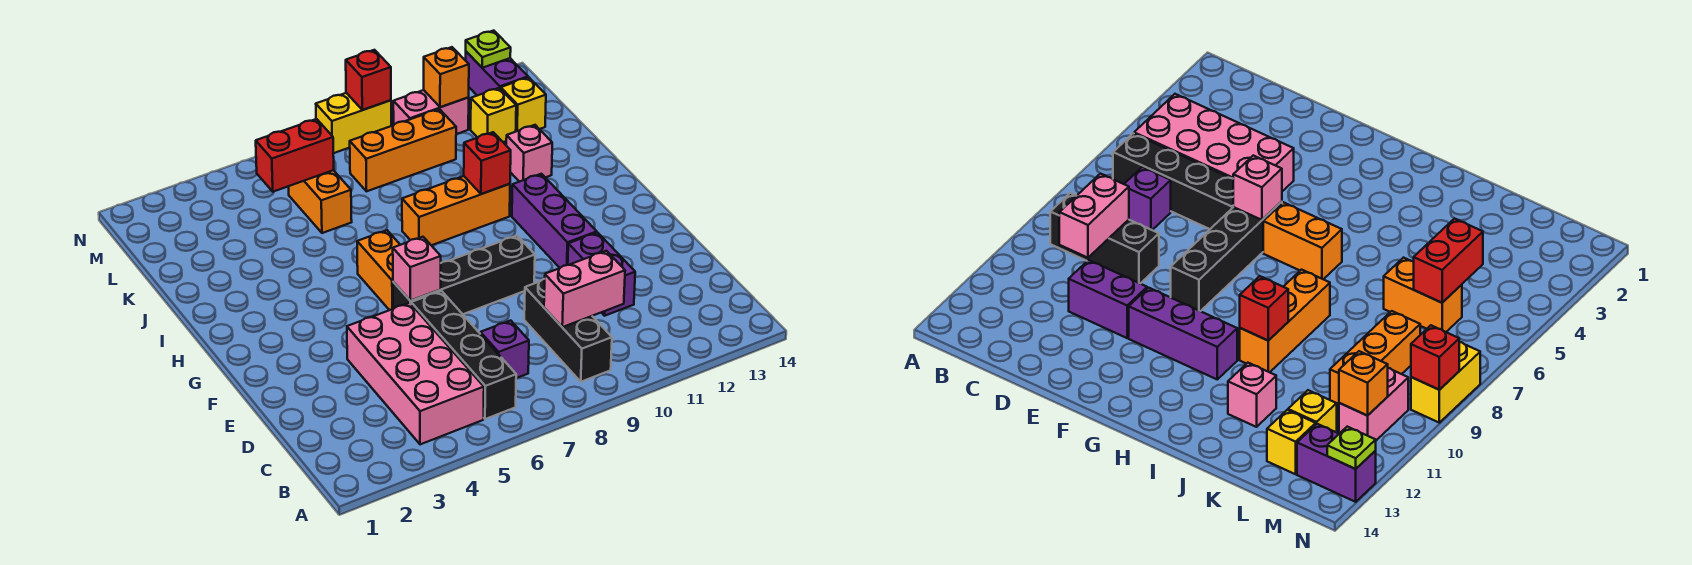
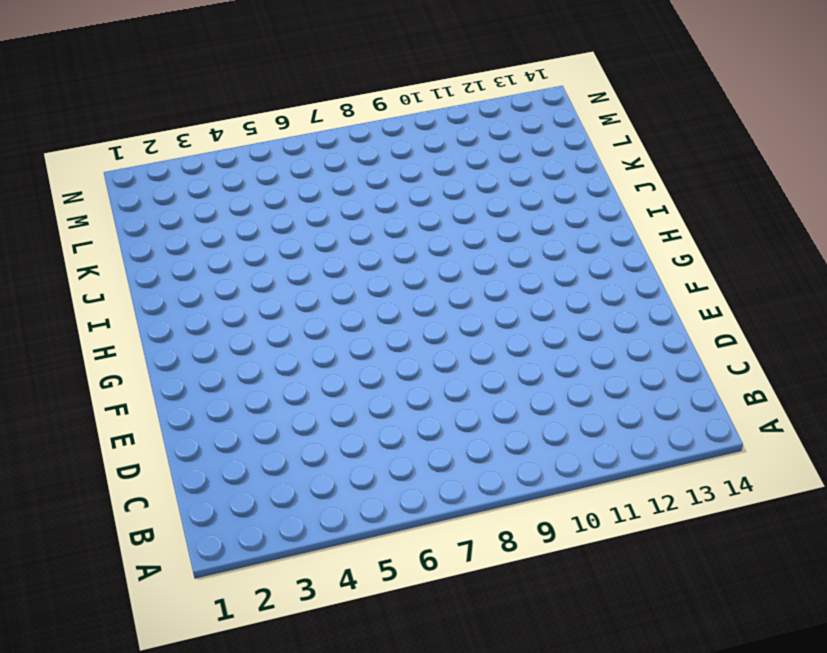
none -> pink brick B4:E5 level 1
none -> black brick B6:E6 level 1
none -> black brick B9:D9 level 1

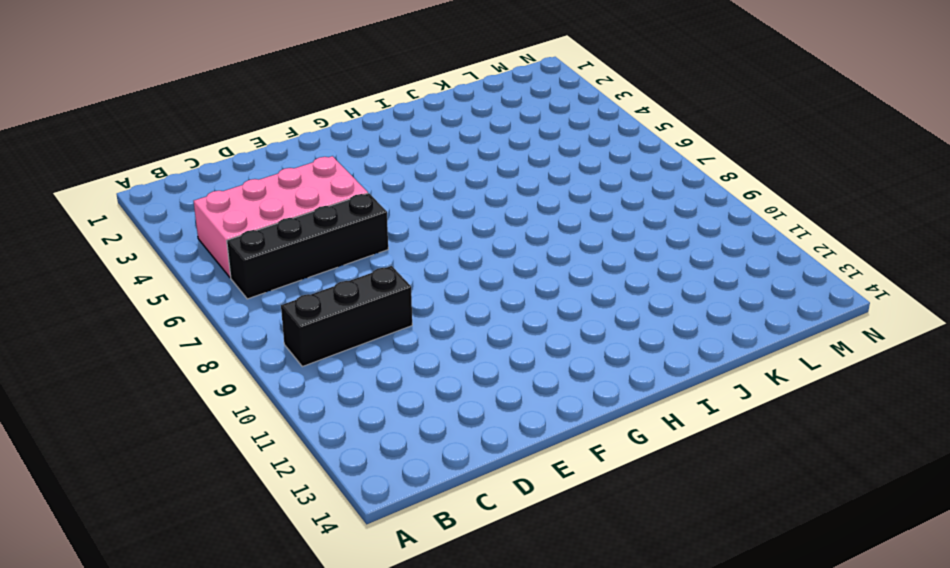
none -> purple brick C7 level 1
none -> purple brick D11:E11 level 1
none -> black brick F6:F9 level 1

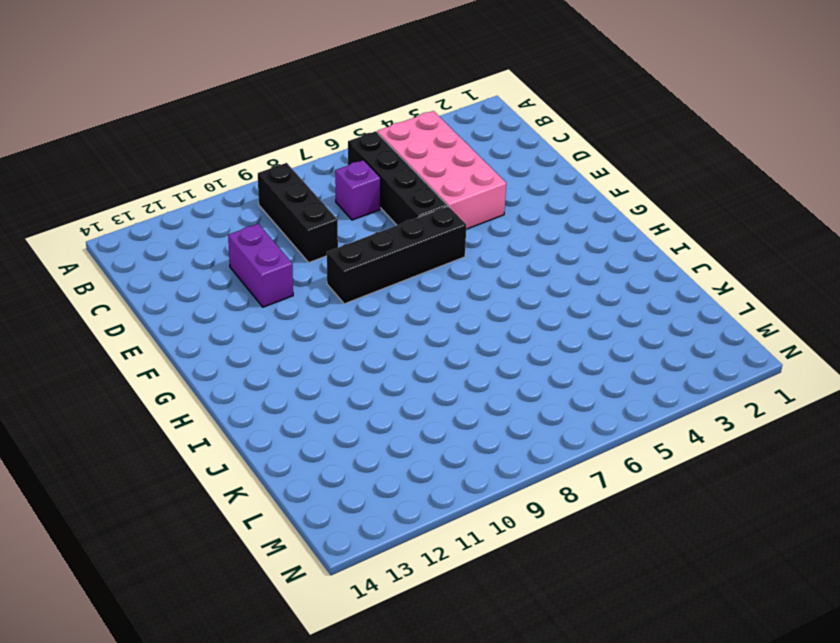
none -> purple brick F11:H11 level 1
none -> orange brick G6:H6 level 1
none -> orange brick I8:I10 level 1

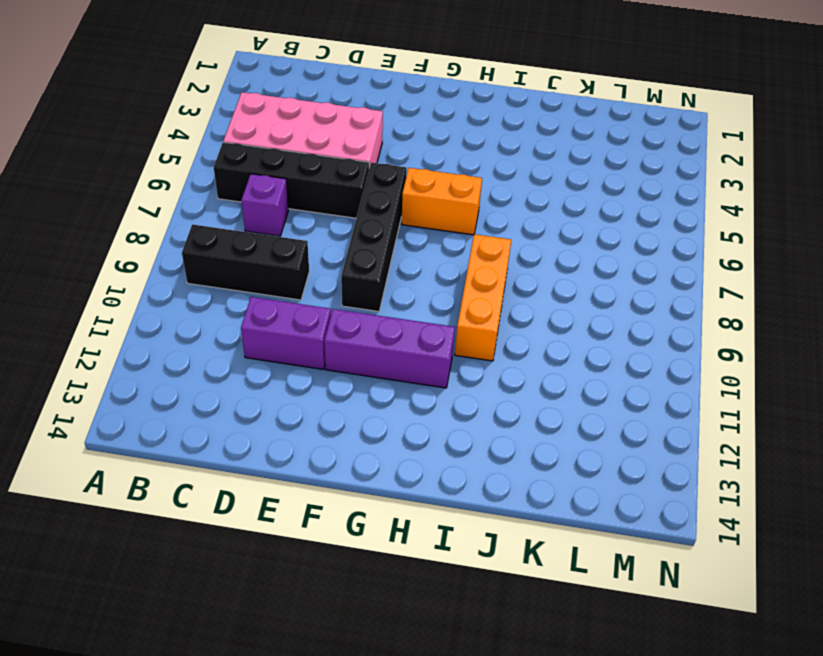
none -> pink brick J12 level 1
none -> orange brick K6:L6 level 1
none -> orange brick L8:L10 level 1

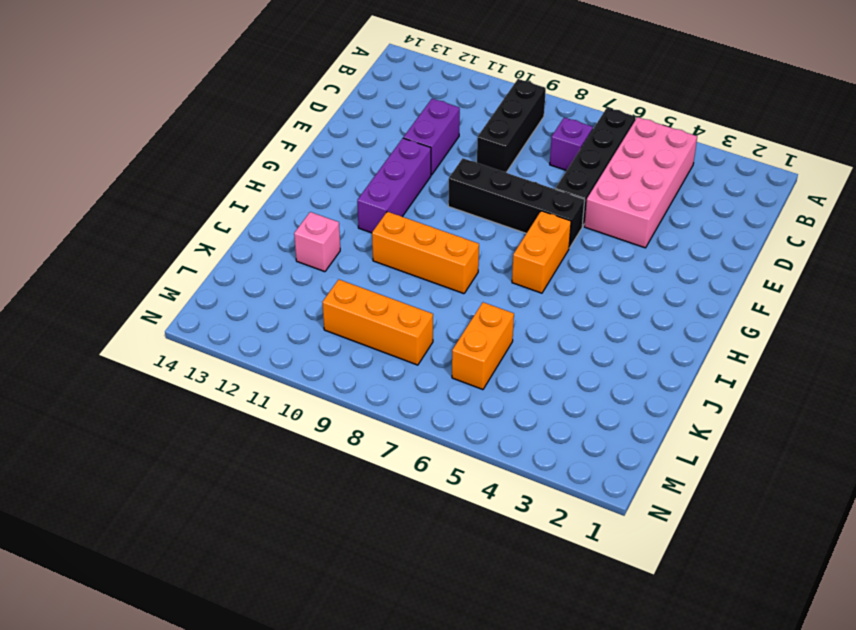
none -> yellow brick L12 level 1
none -> yellow brick L13 level 1
none -> pink brick M10:M11 level 1

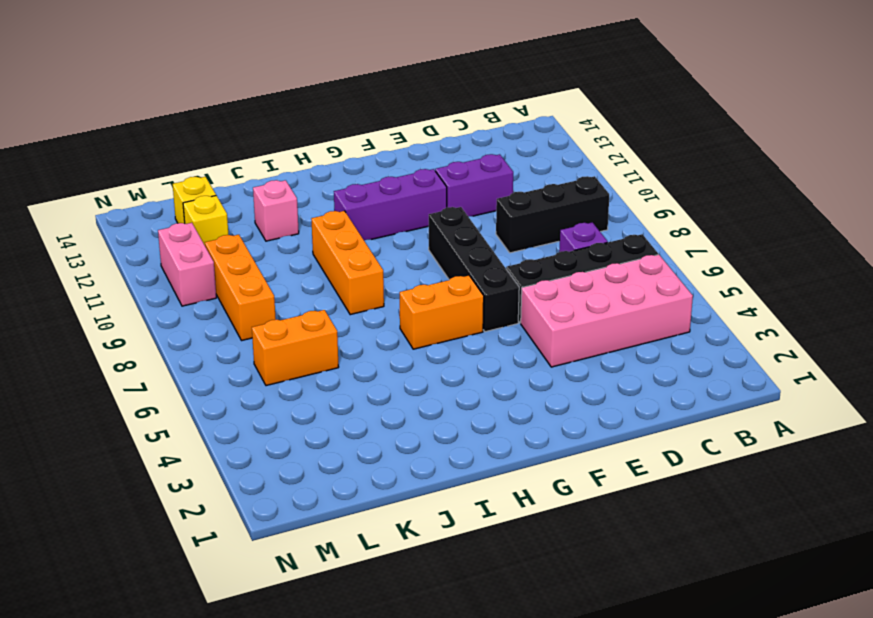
none -> purple brick M13:N13 level 1
none -> yellow brick N8:N9 level 1
none -> pink brick C9:C10 level 2

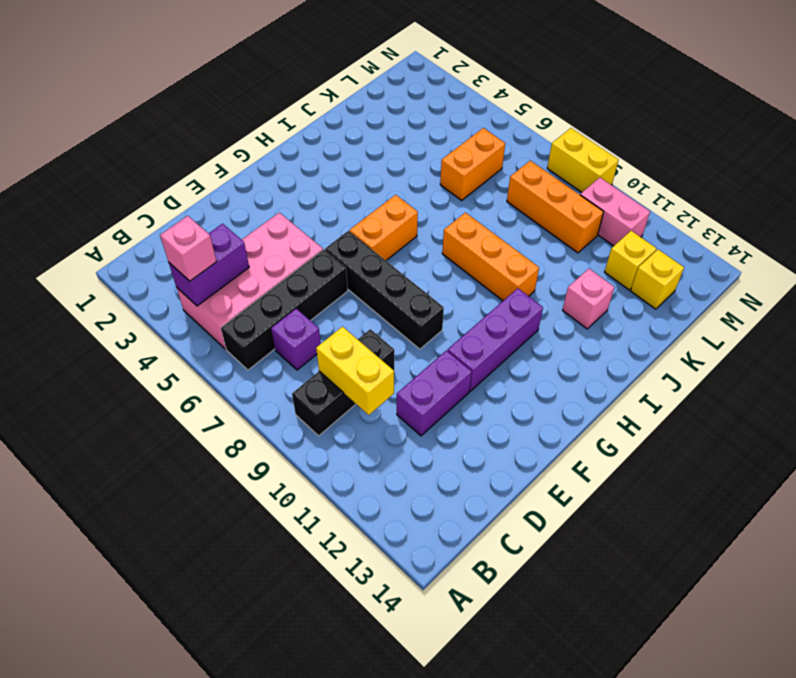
purple brick B4:C4 level 2 -> purple brick M13:N13 level 1
pink brick B4 level 3 -> pink brick F6 level 2
yellow brick C9:C10 level 2 -> pink brick C9:C10 level 2
none -> red brick I10 level 2
none -> red brick L5:L6 level 2
none -> orange brick M11 level 2

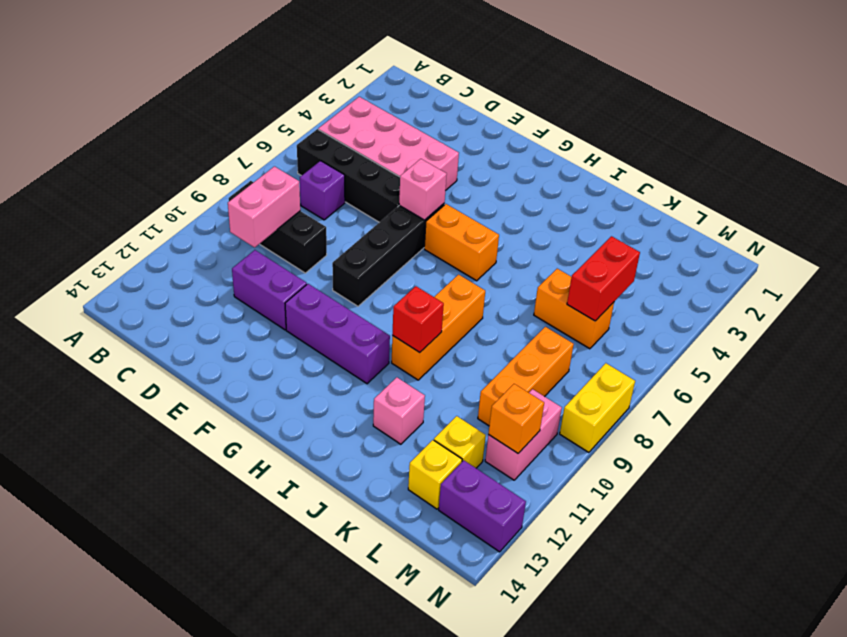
none -> red brick N9 level 2
none -> lime plate N13 level 2

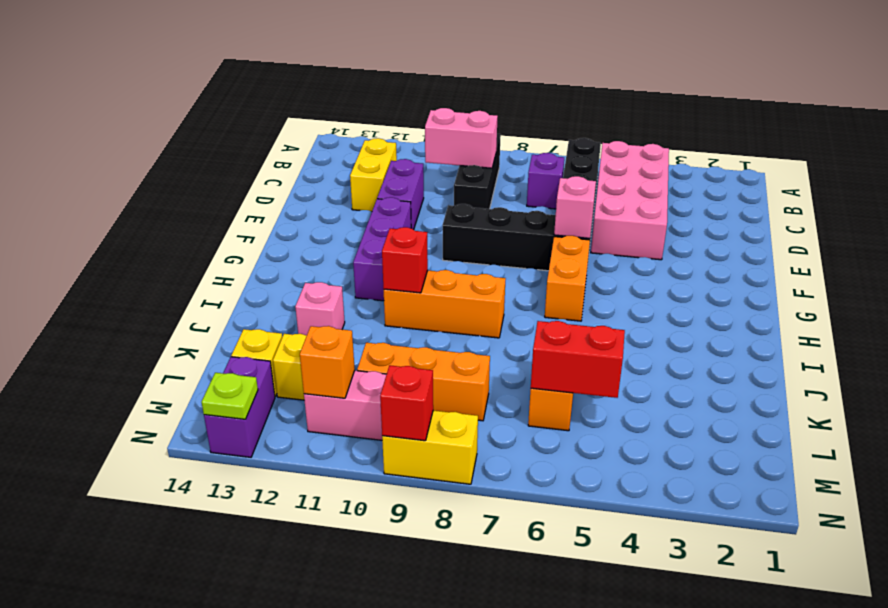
yellow brick C12:D12 level 1 -> none

